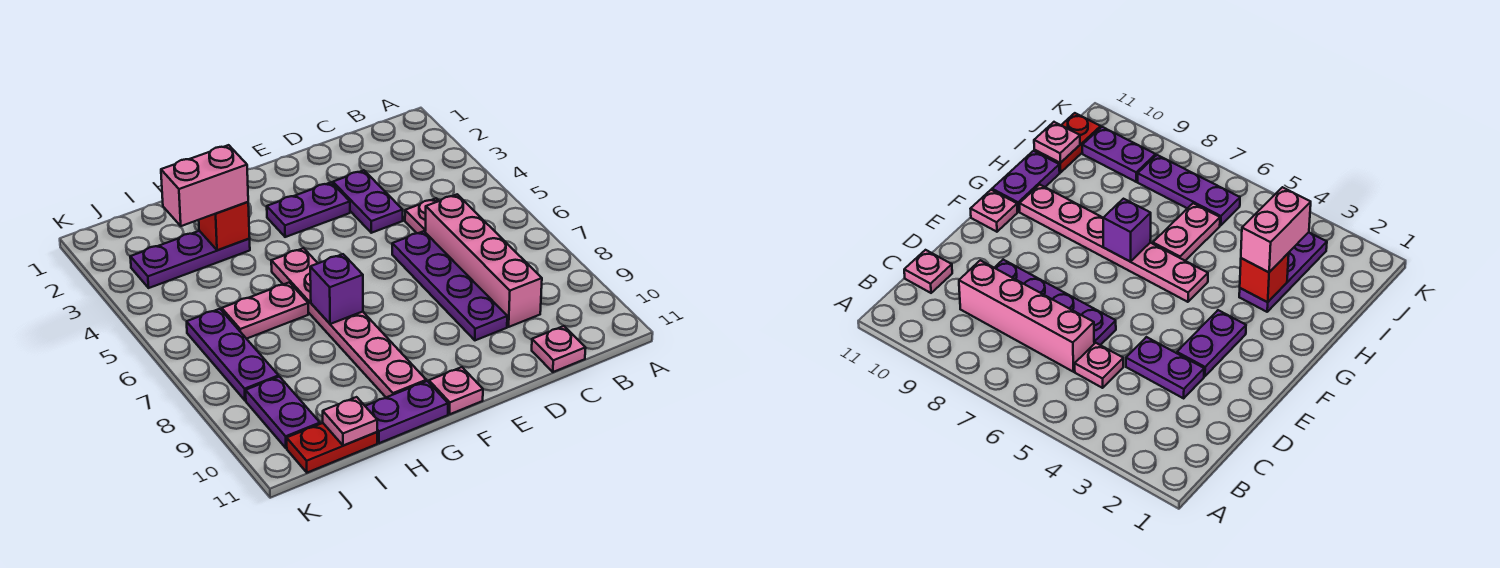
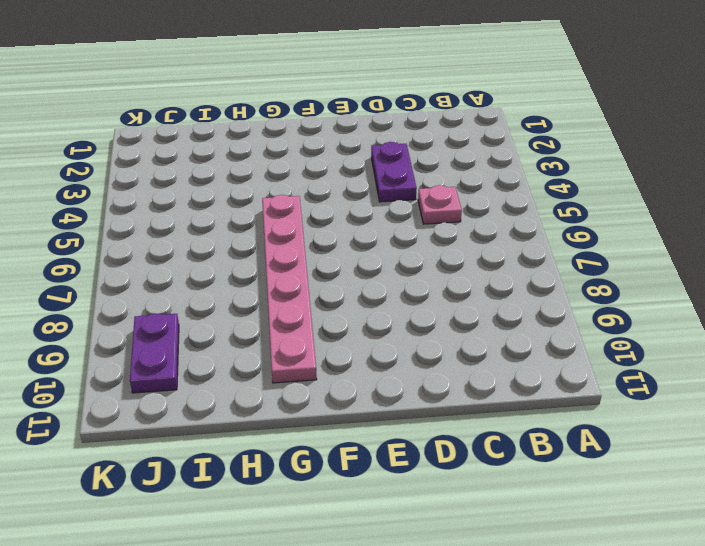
none -> pink brick C6:C9 level 1
none -> pink plate C11 level 1
none -> purple plate D6:D9 level 1

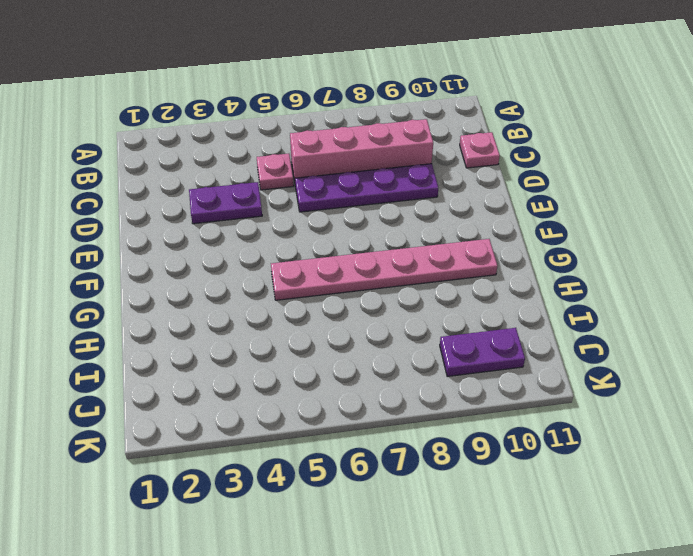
none -> purple plate E3:F3 level 1
none -> pink plate F11 level 1
none -> purple plate G11:H11 level 1

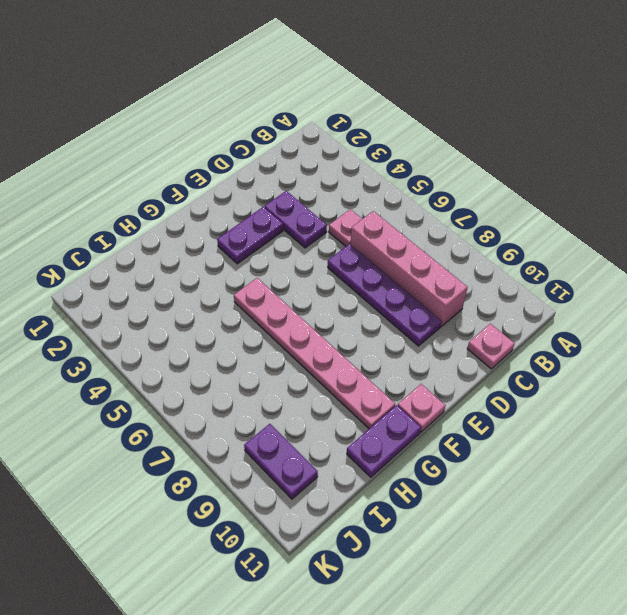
none -> purple plate H3:J3 level 1
none -> pink plate H6:I6 level 1
none -> red plate I11:J11 level 1

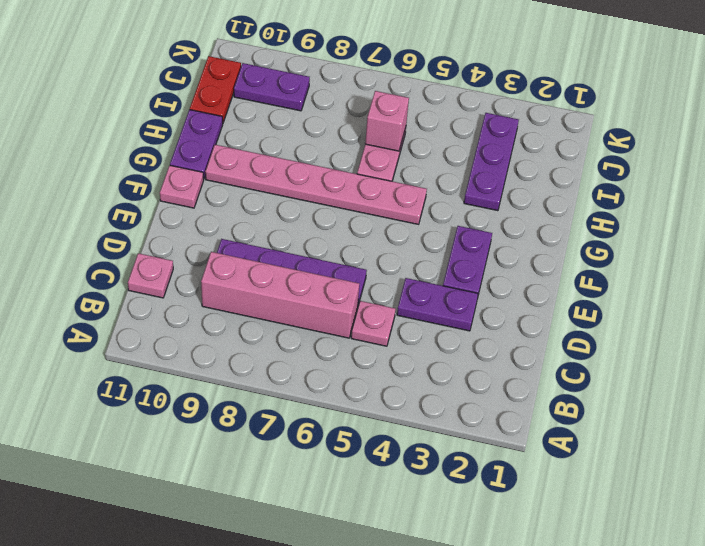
pink brick I6 level 2 -> none
none -> purple plate J6:J8 level 1
none -> purple brick G7 level 2
none -> red brick H3 level 2

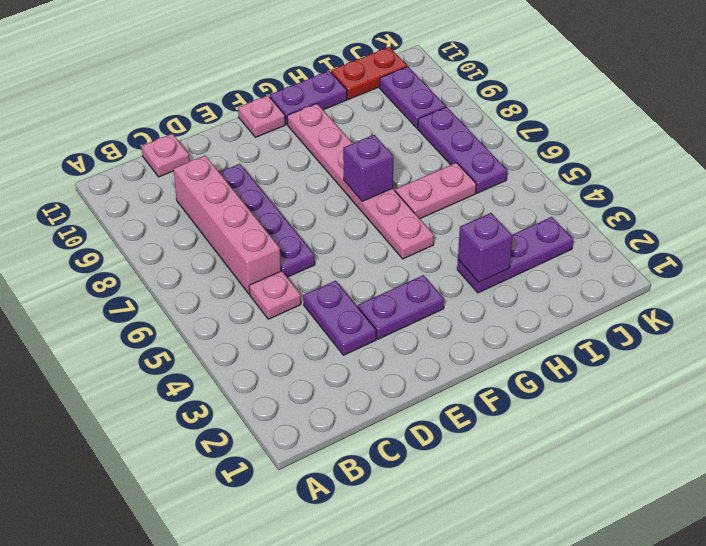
purple brick H3 level 2 -> red brick H3 level 2
none -> pink plate I11 level 2
none -> pink brick H3:I3 level 3

